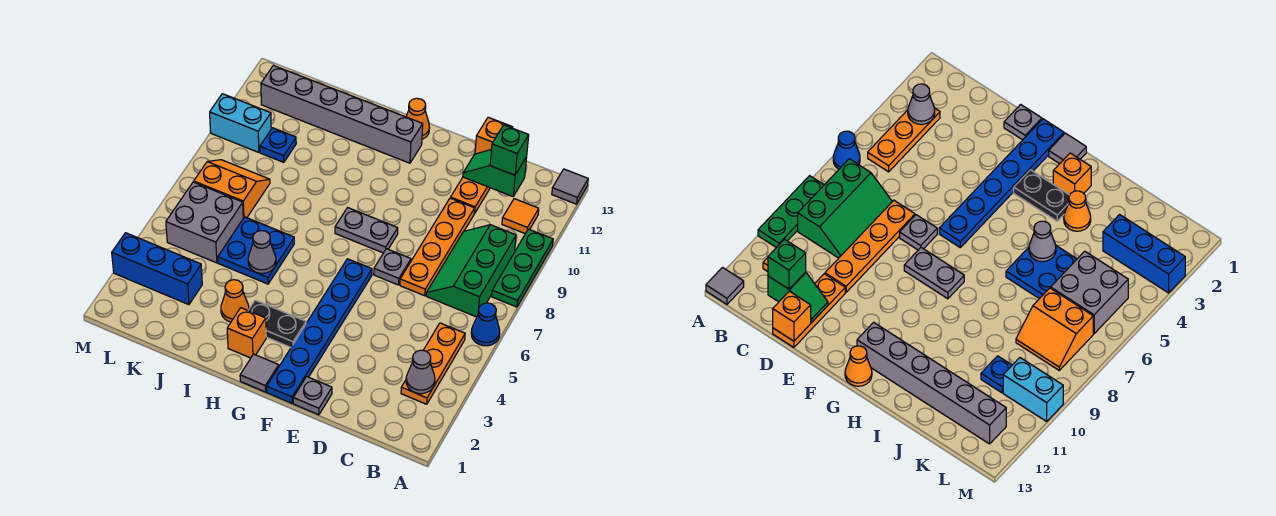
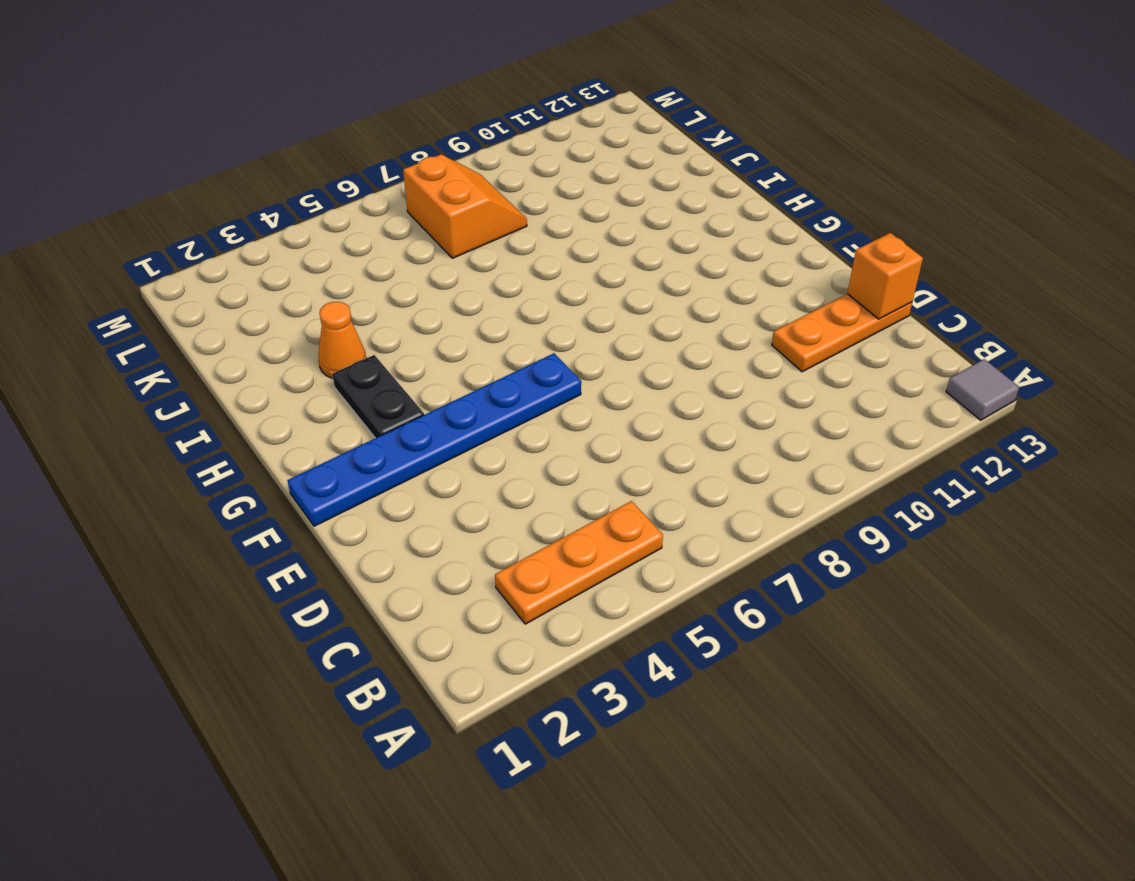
none -> blue cone A6 level 1
none -> green plate A8:A10 level 1
none -> green slope B7:C9 level 1 top B

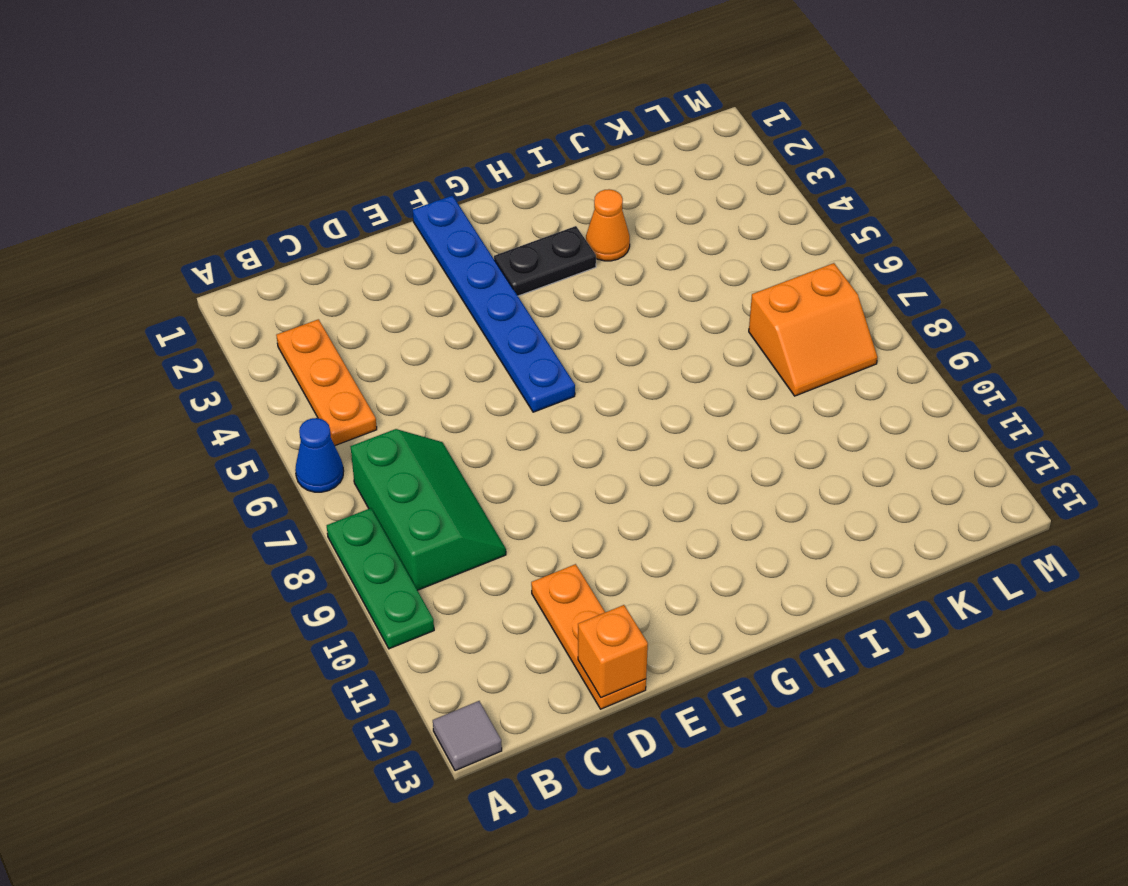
none -> orange tile B11 level 1
none -> orange plate D7:D10 level 1
none -> grey plate E1 level 1

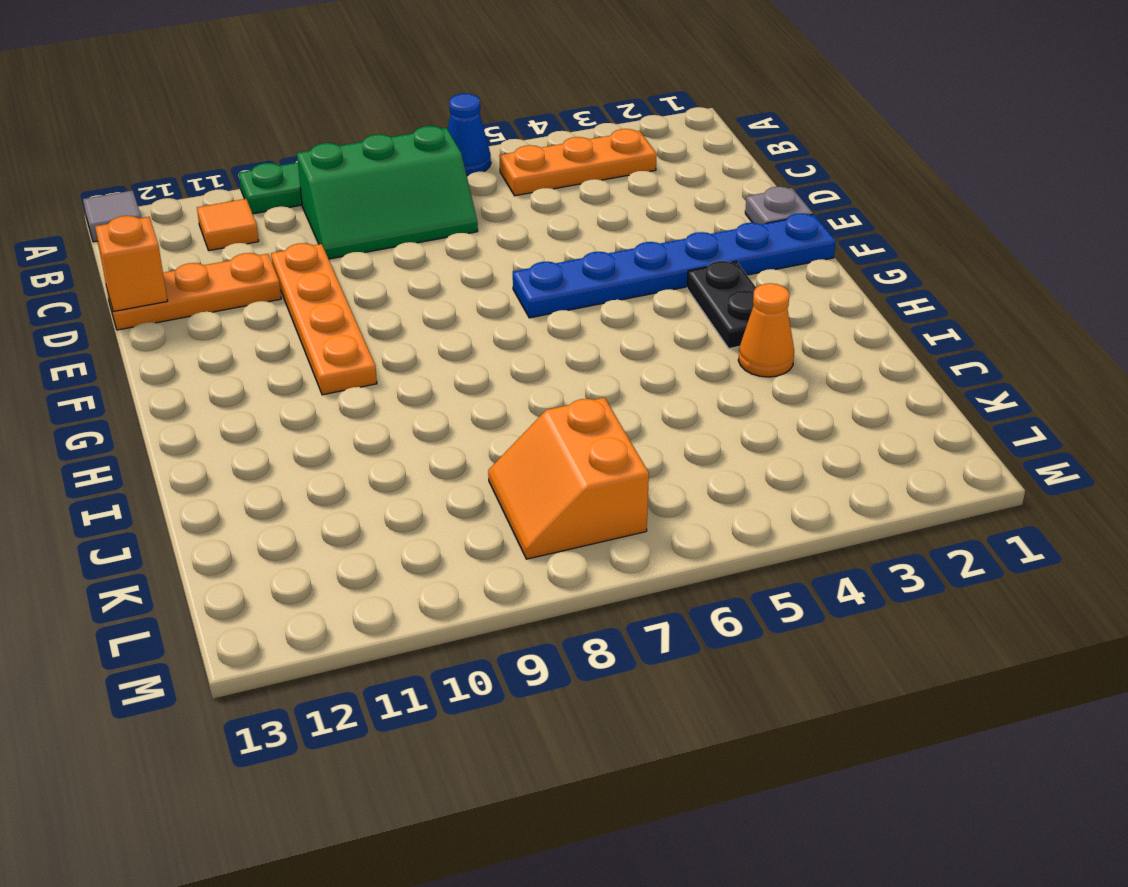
orange plate D10:G10 level 1 -> orange plate D7:D10 level 1
none -> grey plate E7 level 1
none -> grey plate F8:G8 level 1
none -> grey tile G1 level 1

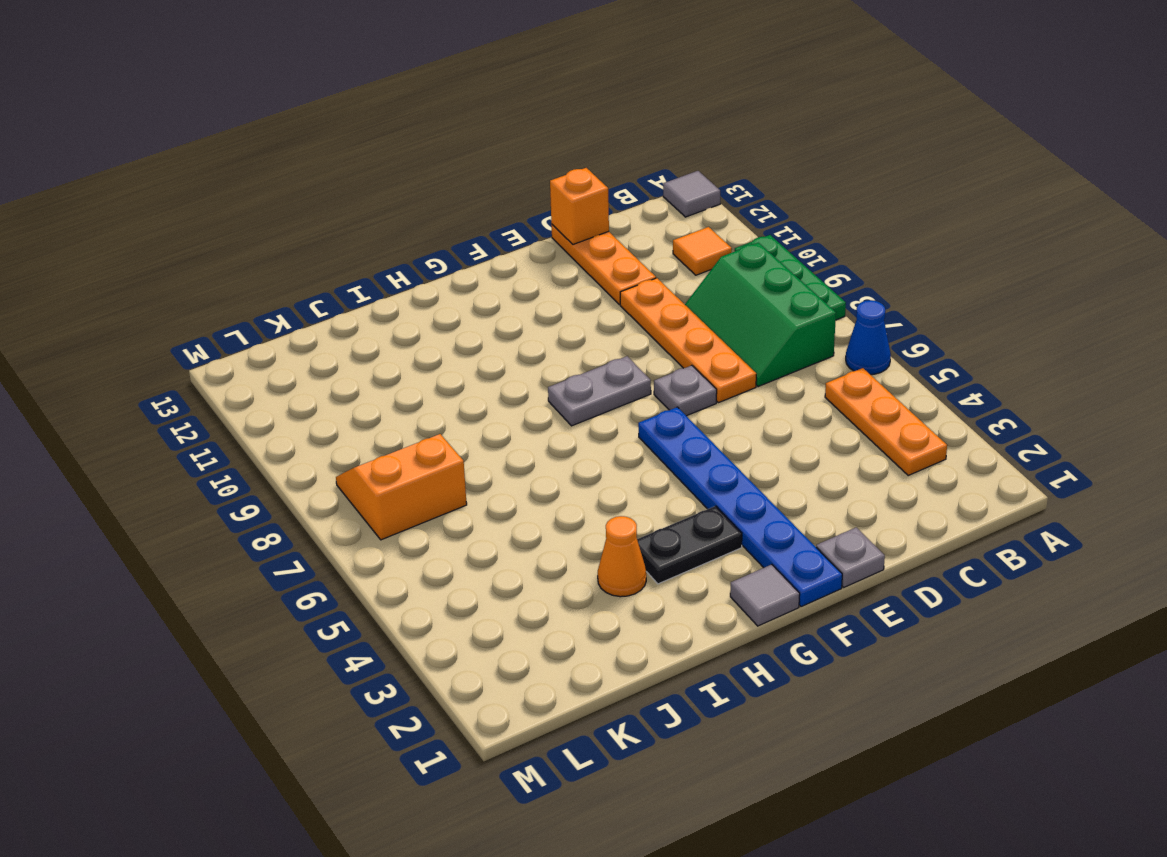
none -> grey brick G12:L12 level 1
none -> orange cone G13 level 1
none -> orange brick H2 level 1

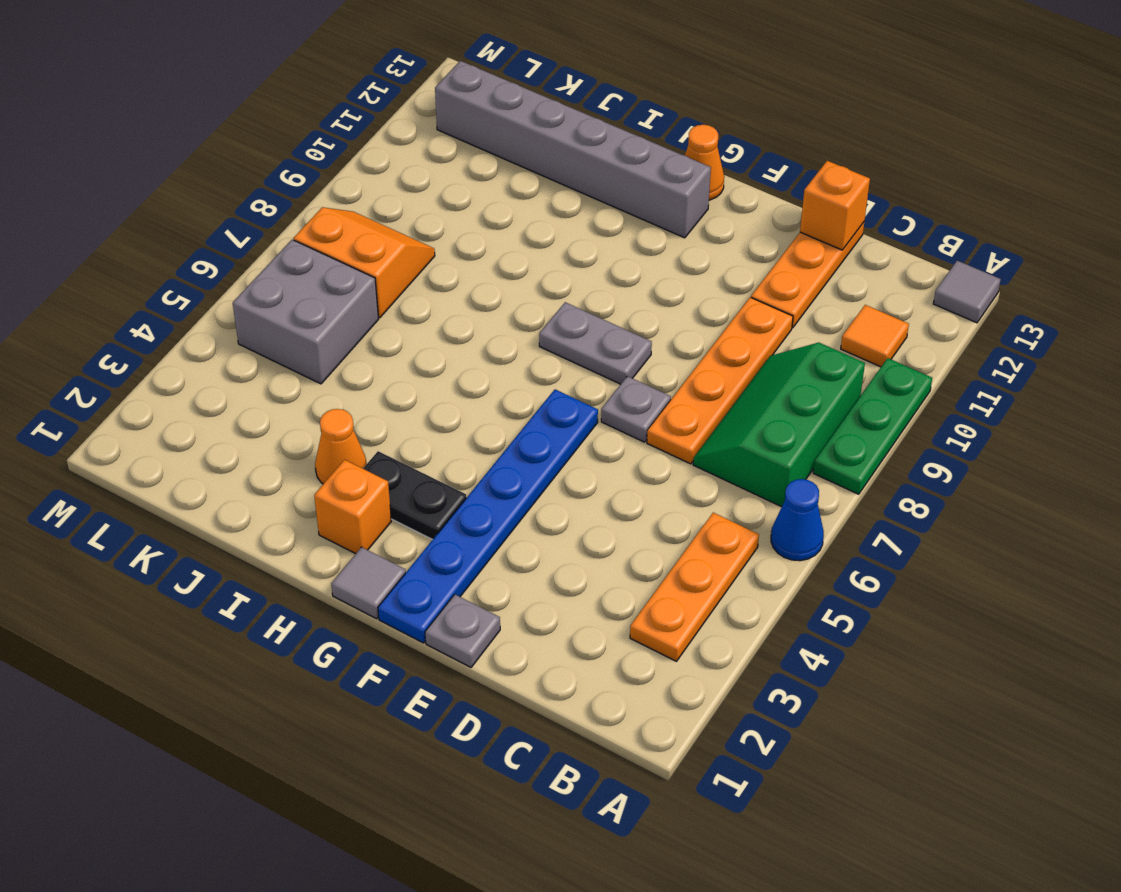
none -> blue plate I5:J6 level 1
none -> blue brick K3:M3 level 1
none -> blue plate K10 level 1

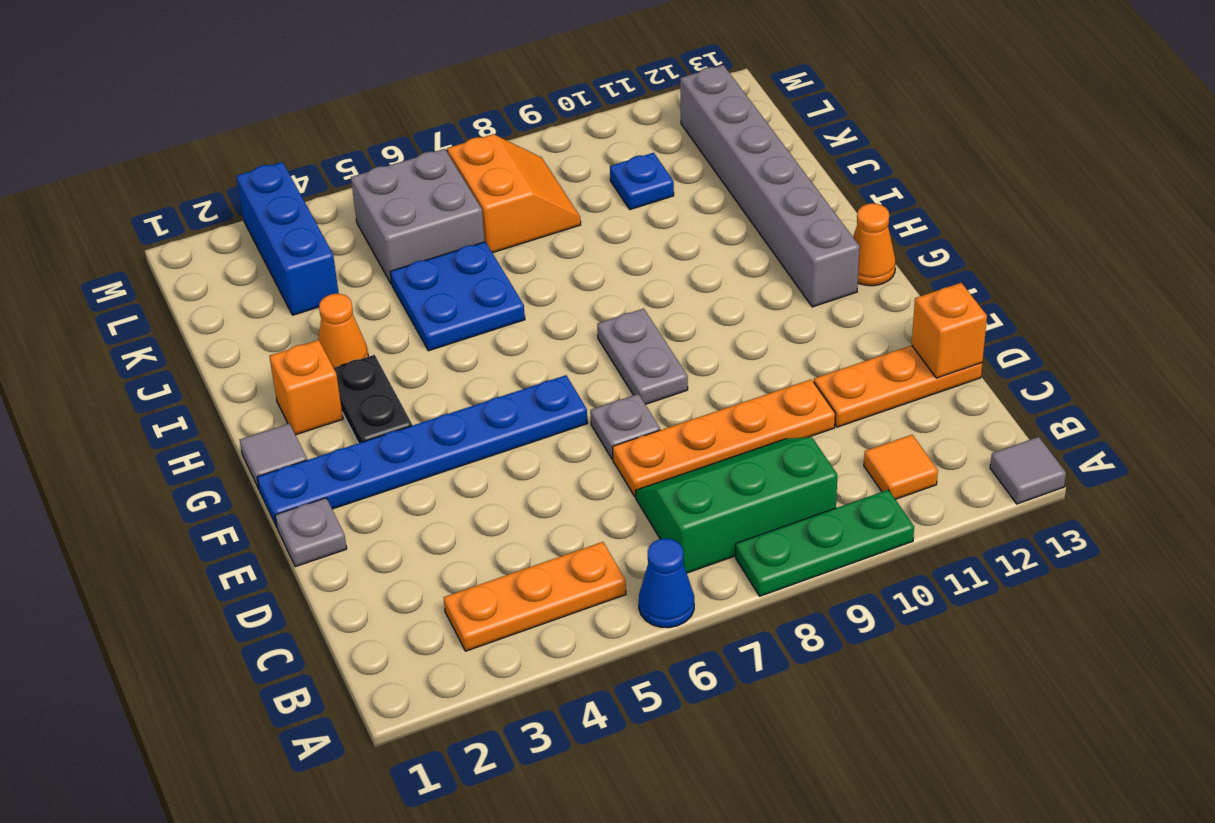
none -> cyan brick L10:M10 level 1
none -> grey cone B3 level 2
none -> green slope C12:D12 level 2 top C

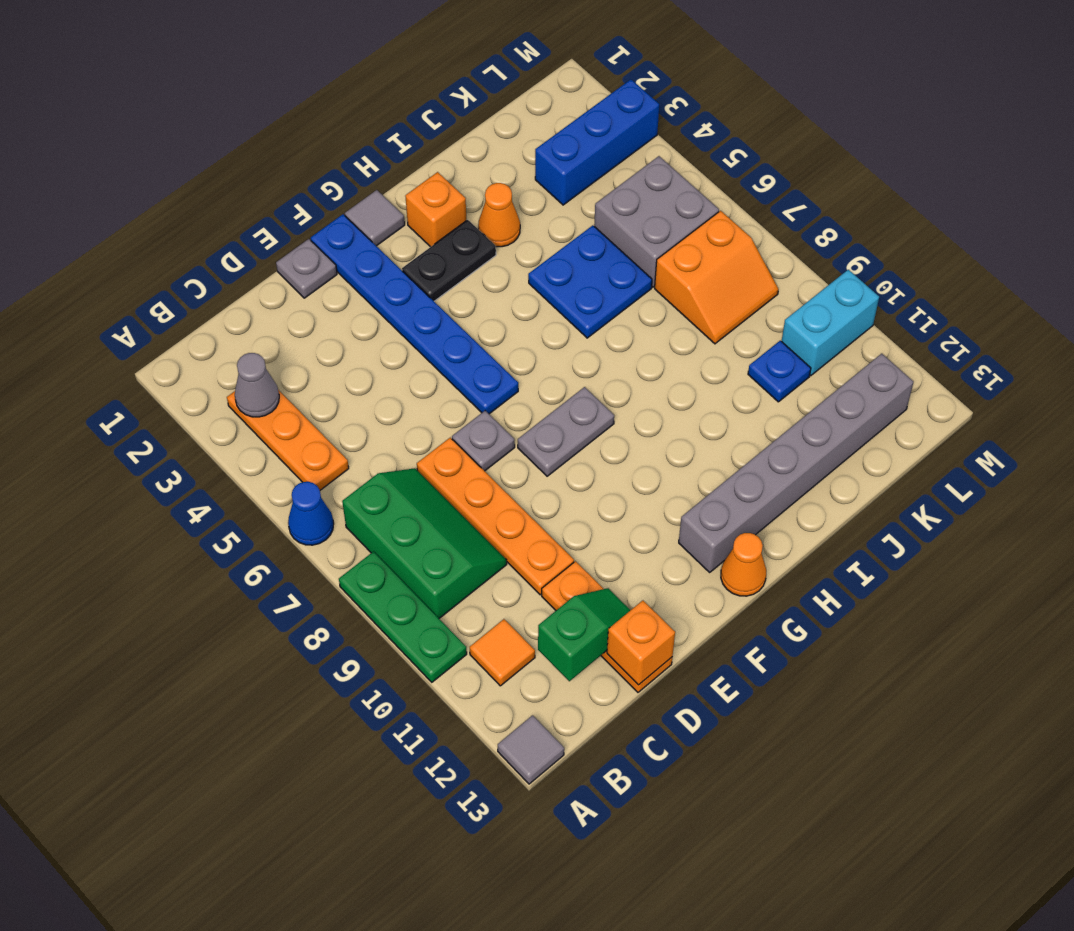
none -> grey cone I5 level 2
none -> green brick C12 level 3

